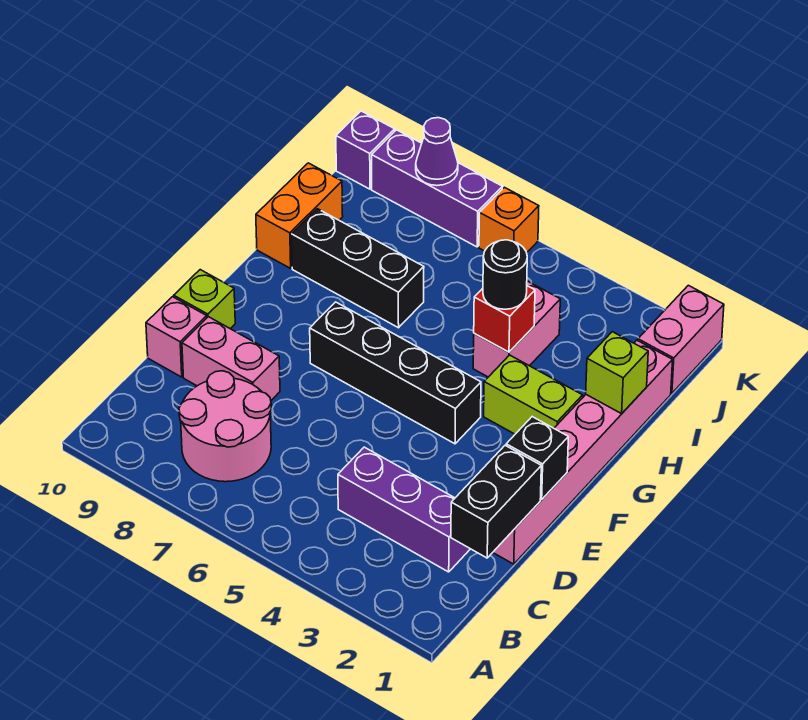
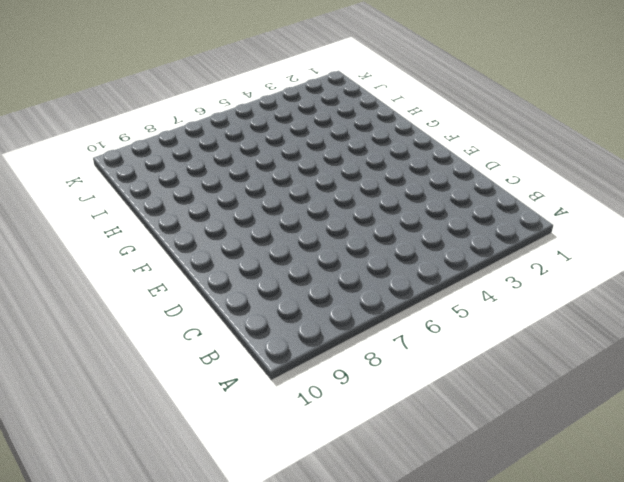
none -> pink round brick B7:C8 level 1
none -> purple brick C2:C4 level 1
none -> pink brick D1:I1 level 1

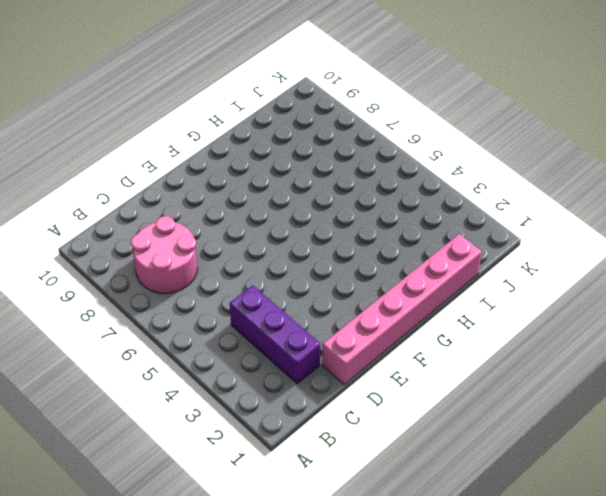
none -> pink brick D8:D9 level 1
none -> pink brick D10 level 1
none -> lime brick E10 level 1

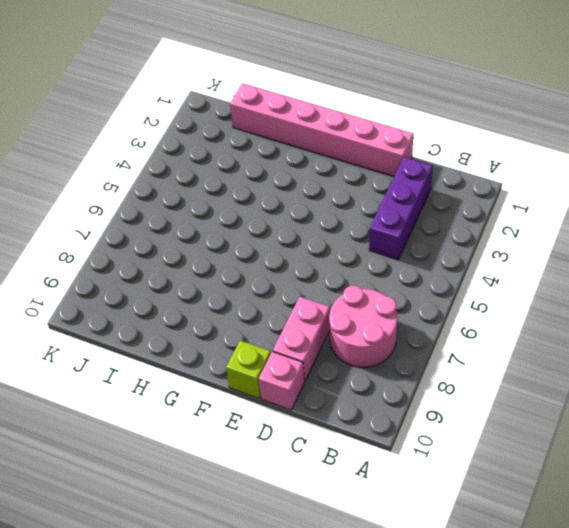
none -> black brick F4:F7 level 1
none -> lime brick G2:G3 level 1
none -> pink brick H4:I4 level 1

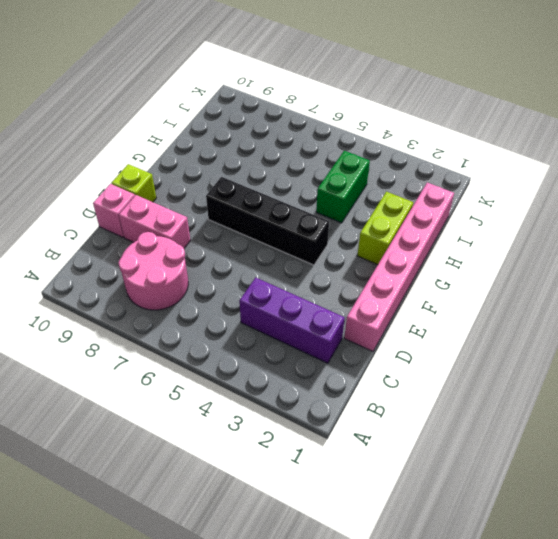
lime brick G2:H2 level 1 -> lime brick G2:G3 level 1
green brick H4:I4 level 1 -> pink brick H4:I4 level 1
none -> black brick H7:H9 level 1
none -> orange brick H10:I10 level 1
none -> pink brick J1:K1 level 1

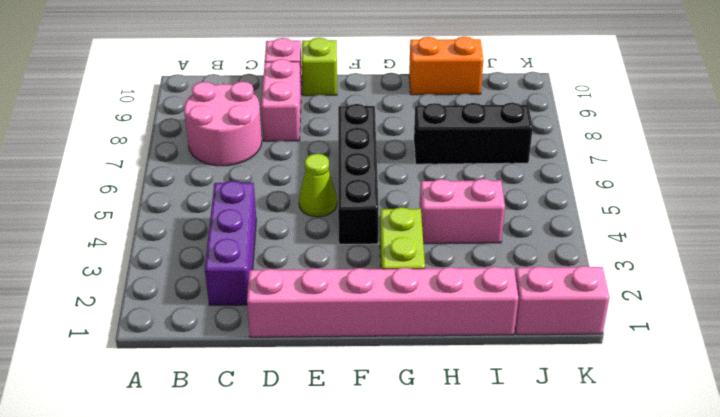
lime cone E5 level 1 -> none
black brick H7:J7 level 1 -> black brick H7:H9 level 1
none -> orange brick K6 level 1
none -> purple brick K7:K9 level 1
none -> purple brick K10 level 1

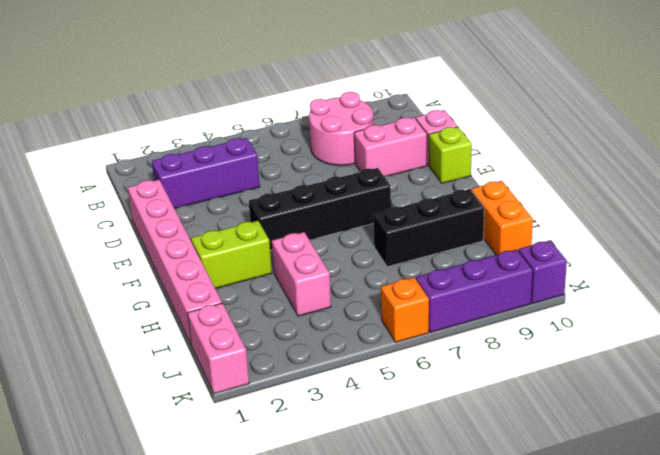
none -> black brick C1:D1 level 2
none -> black brick E1 level 2
none -> lime brick H1 level 2

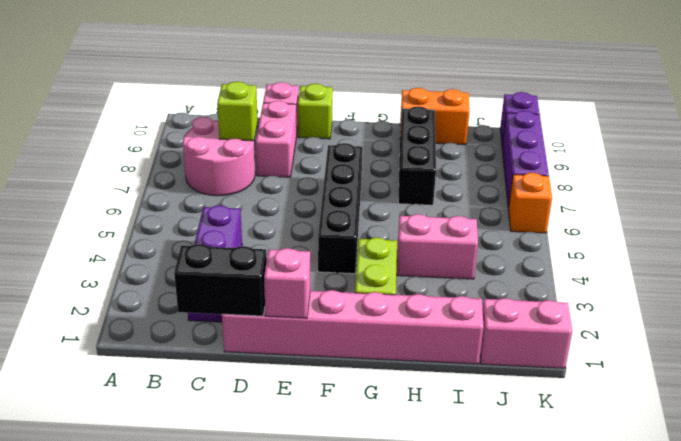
lime brick C8 level 2 -> lime brick H1 level 2
pink brick E1 level 2 -> black brick E1 level 2
none -> red brick H4 level 2
none -> purple cone K8 level 2
none -> black round brick H4 level 3

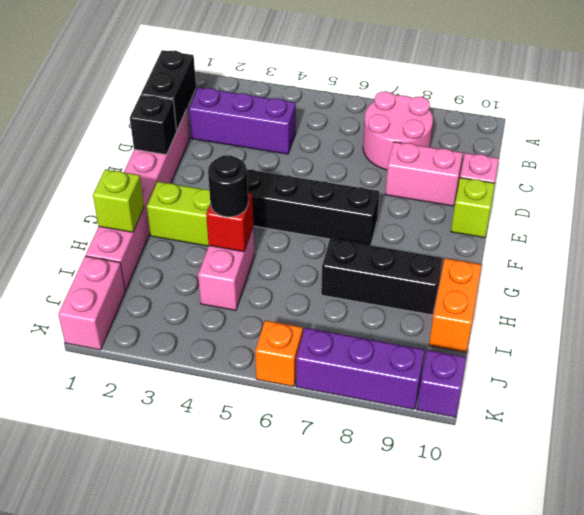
none -> purple cone K8 level 2

